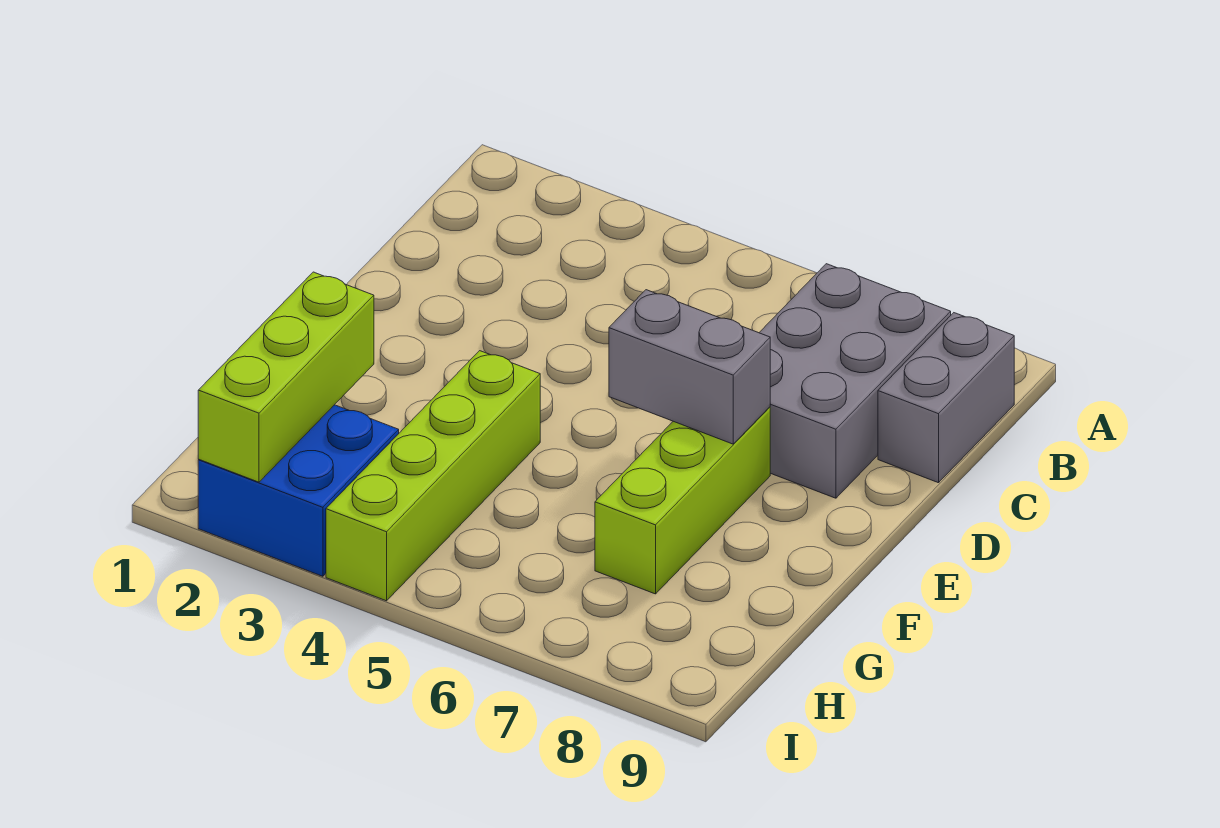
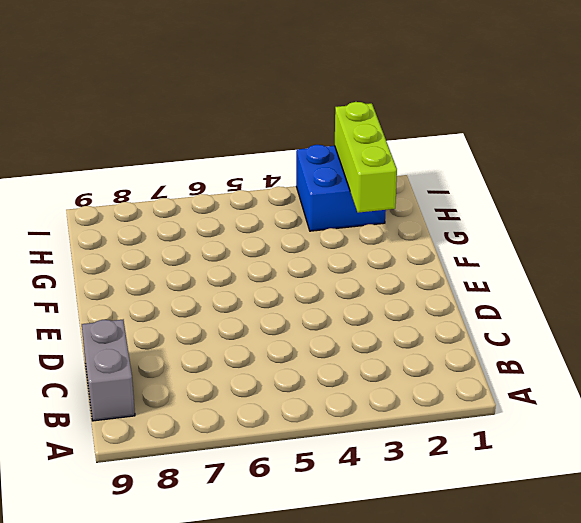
none -> grey brick B7:D8 level 1
none -> lime brick E7:G7 level 1

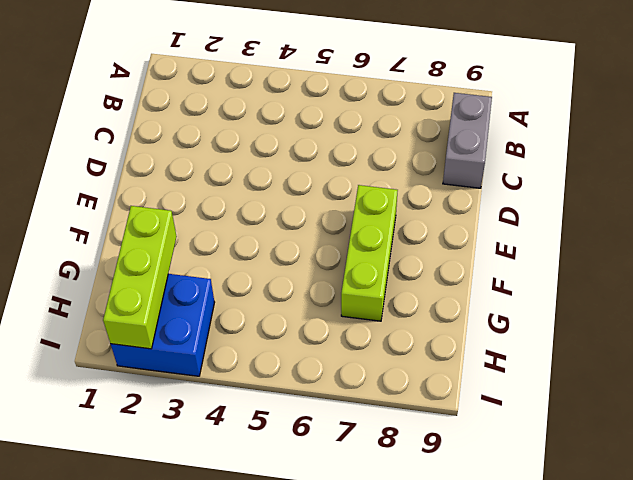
none -> grey brick B7:D8 level 1
none -> lime brick F4:I4 level 1

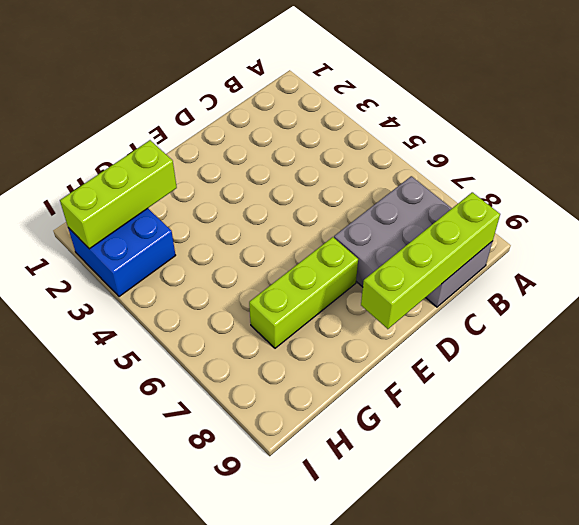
lime brick B9:E9 level 2 -> lime brick F4:I4 level 1
none -> grey brick E6:E7 level 2

